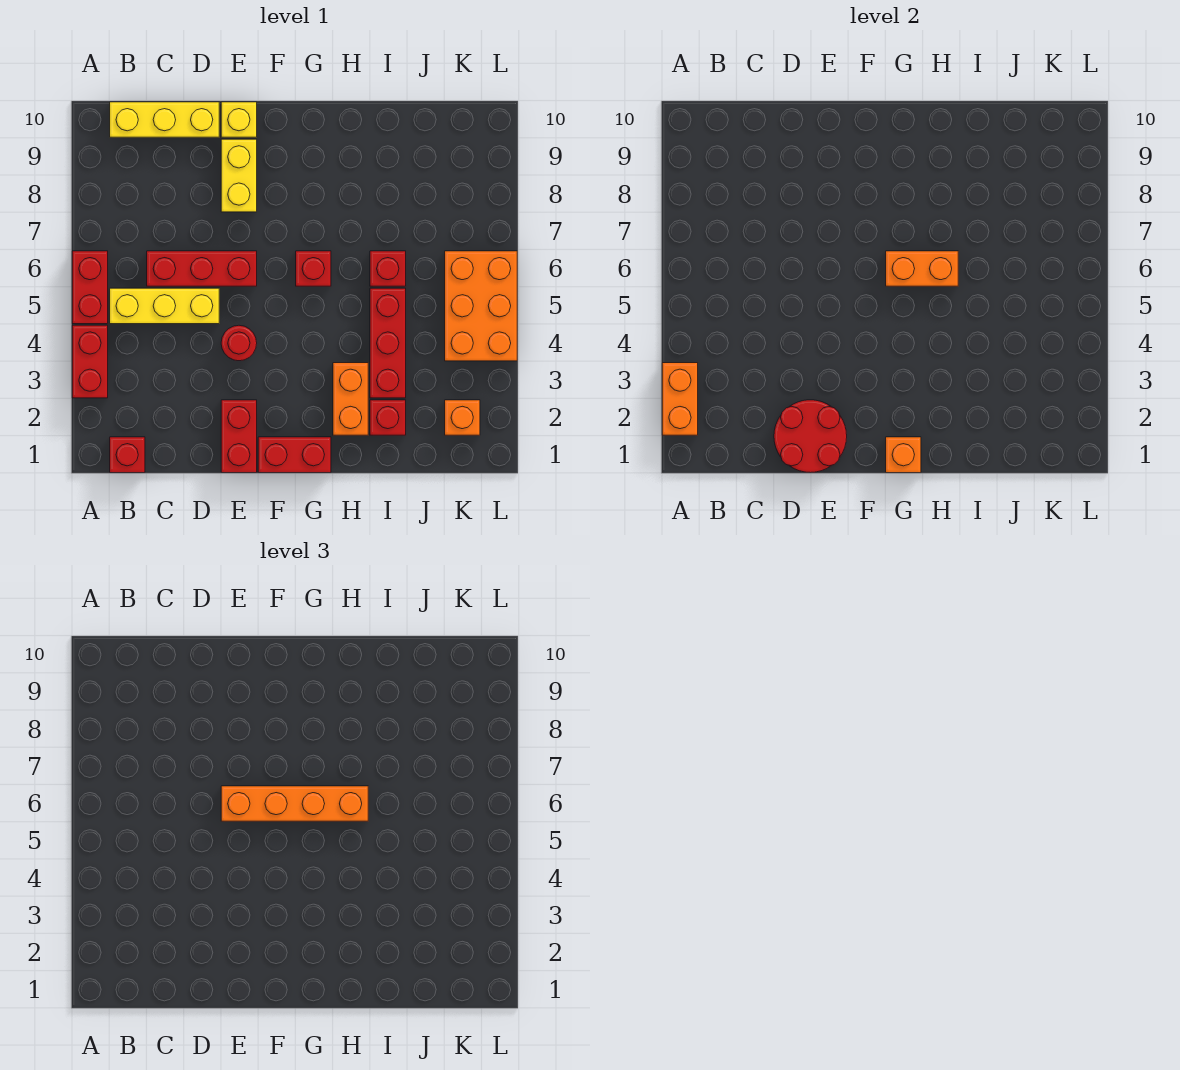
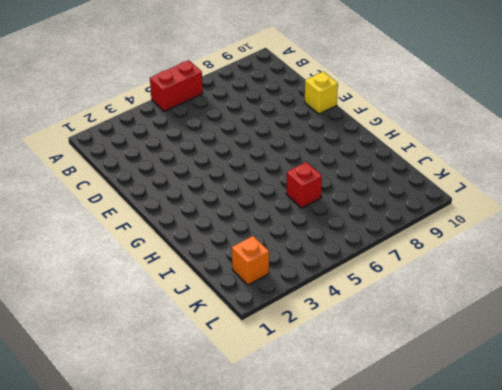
none -> red brick A3:A4 level 1
none -> red brick B1 level 1
none -> yellow brick B5:D5 level 1

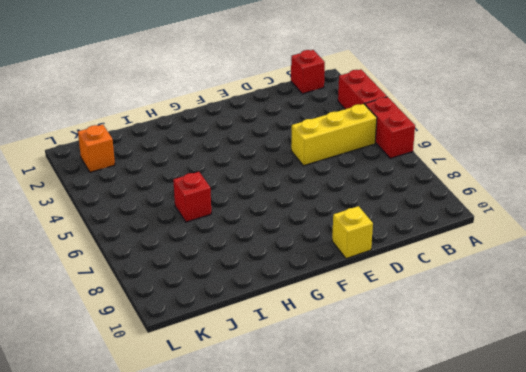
none -> yellow brick B10:D10 level 1
none -> red brick C6:E6 level 1
none -> red brick E1:E2 level 1

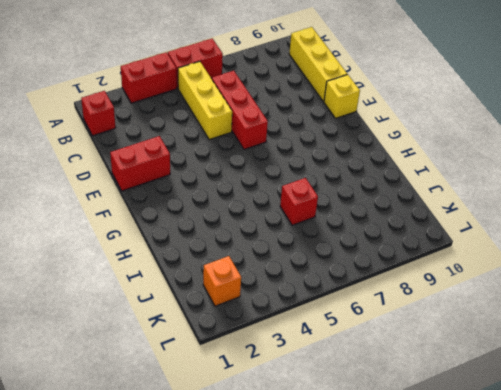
none -> red round brick E4 level 1
none -> yellow brick E8:E9 level 1
none -> red brick F1:G1 level 1

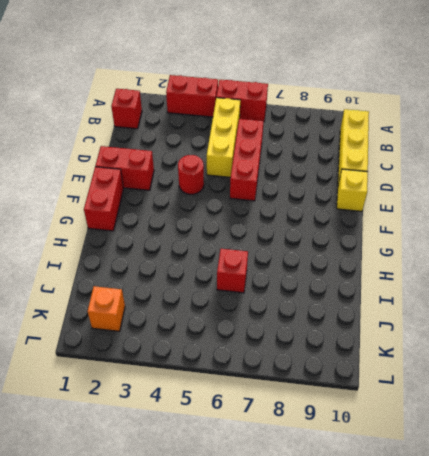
none -> yellow brick E8:E9 level 1
none -> red brick G6 level 1
none -> orange brick H2:H3 level 1

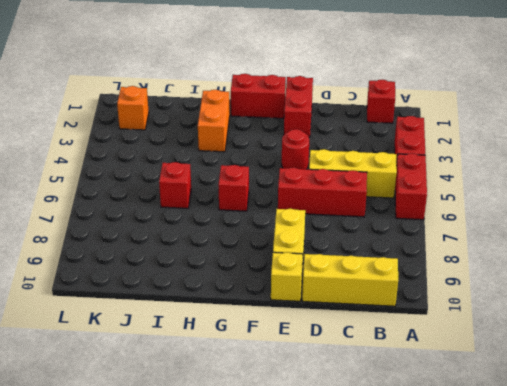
none -> red brick I2 level 1
none -> red brick I3:I5 level 1
none -> orange brick K4:L6 level 1

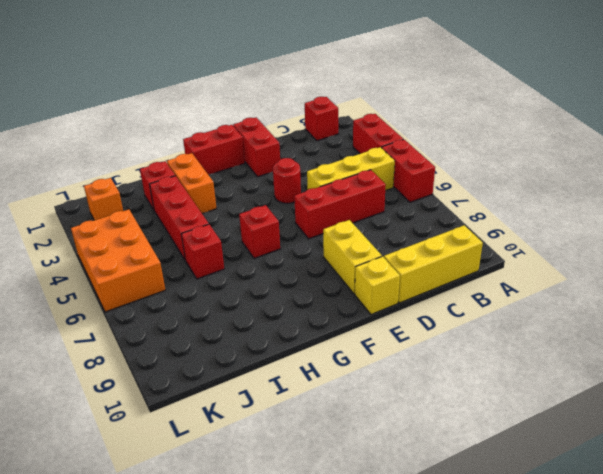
none -> orange brick A2:A3 level 2
none -> red round brick D1:E2 level 2
none -> orange brick G1 level 2

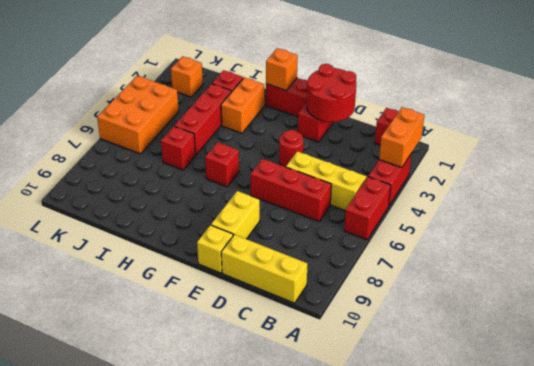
none -> orange brick G6:H6 level 2
none -> orange brick E6:H6 level 3

